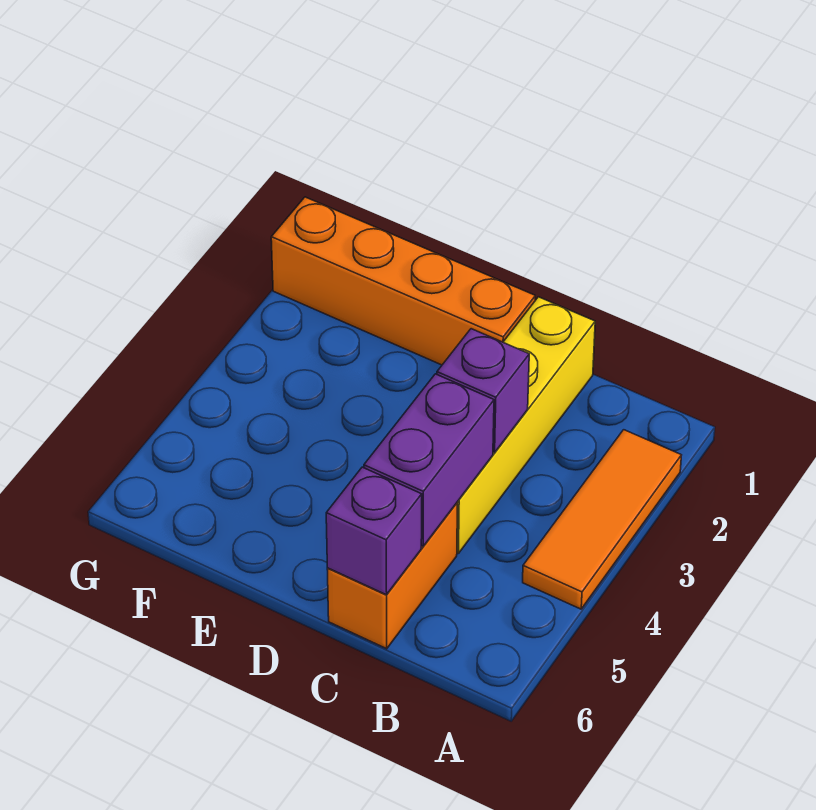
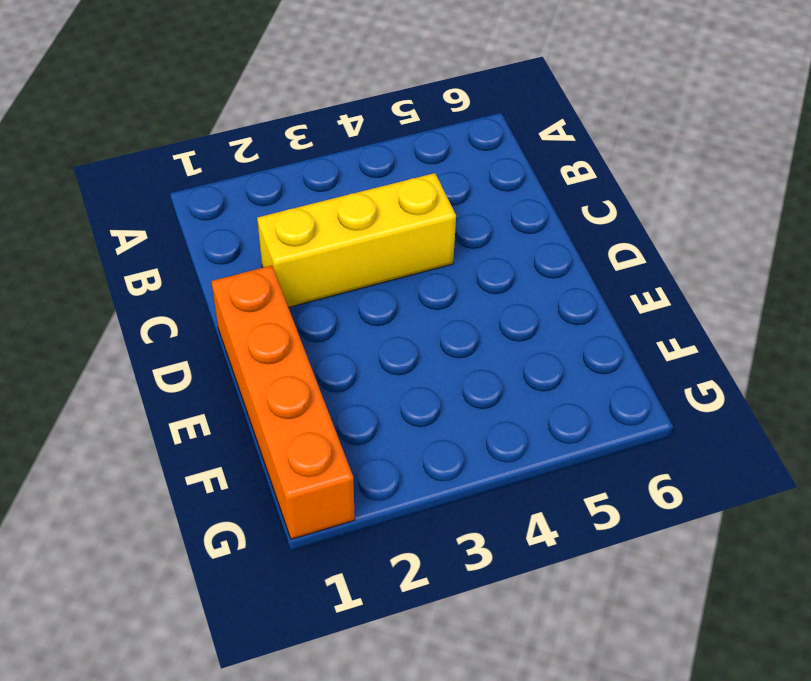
yellow brick C2:C4 level 1 -> yellow brick C1:C4 level 1
none -> orange tile A2:A4 level 1
none -> orange brick C5:C6 level 1

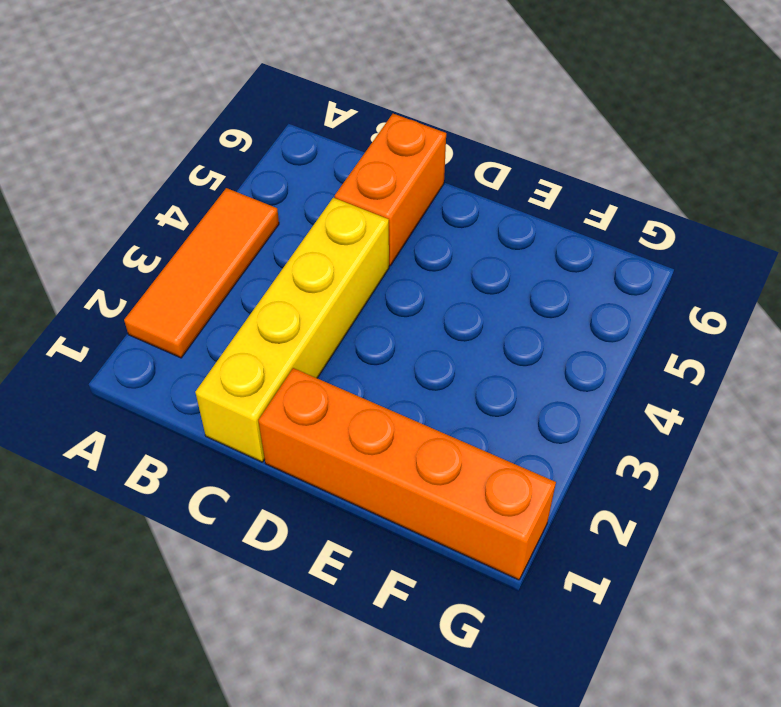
none -> purple brick C3 level 2
none -> purple brick C4:C5 level 2

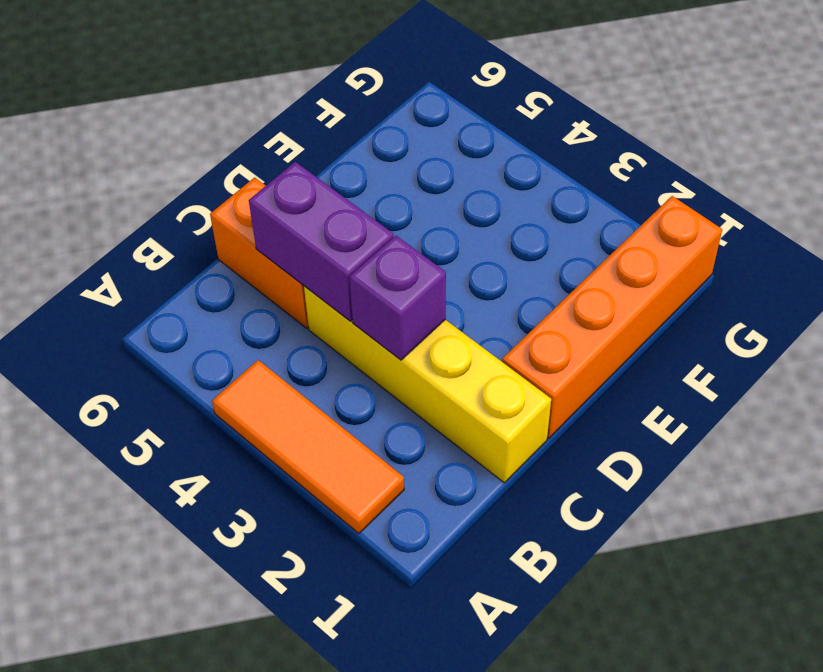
none -> purple brick C6 level 2

